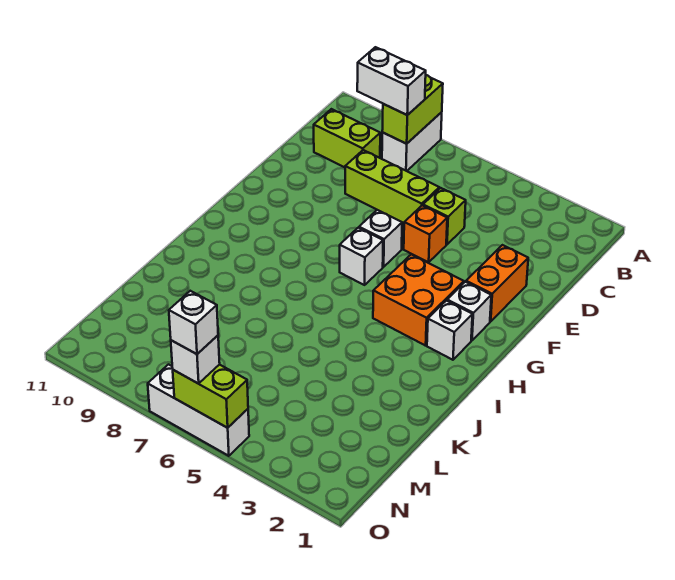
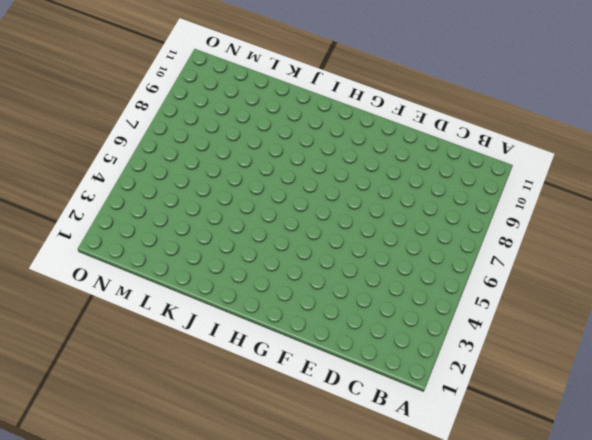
none -> white brick A8:B8 level 1
none -> lime brick C9:C10 level 1
none -> lime brick D5 level 1

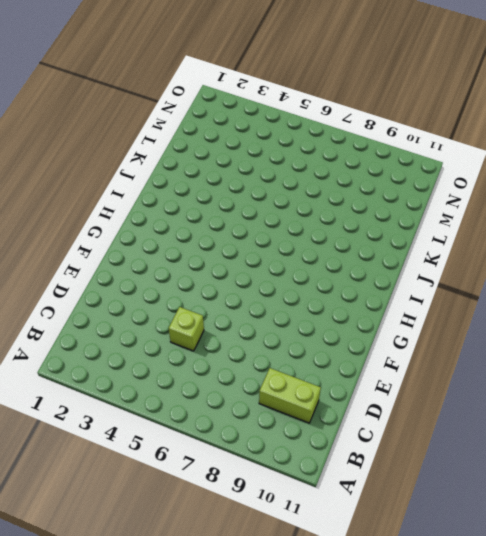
none -> white brick A8:B8 level 1
none -> lime brick D6:D8 level 1
none -> orange brick E2:F2 level 1

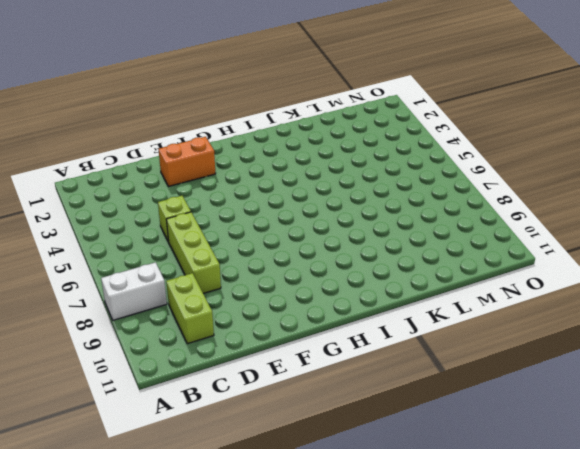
none -> orange brick E5 level 1
none -> white brick F6 level 1
none -> white brick G2 level 1

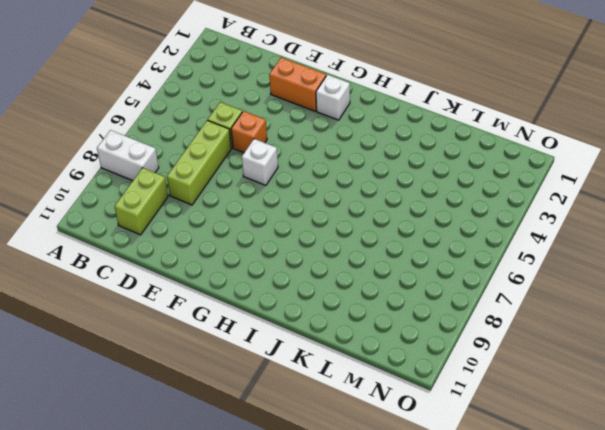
none -> orange brick G3:H4 level 1
none -> white brick G6 level 1
none -> white brick H2 level 1

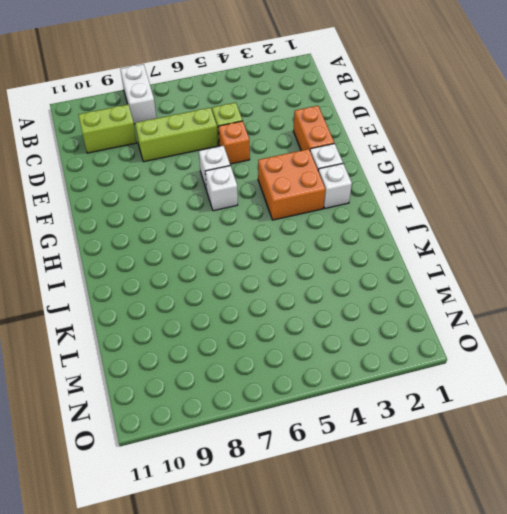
none -> white brick O5:O7 level 1
none -> lime brick A8:B8 level 2
none -> lime brick O5:O6 level 2

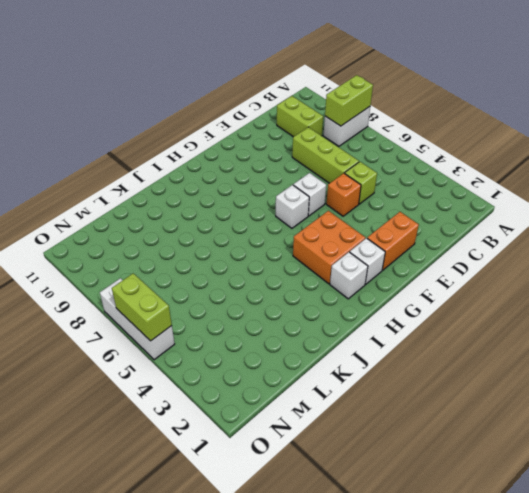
none -> white brick B8:B9 level 3
none -> white brick O6 level 3
none -> white brick O6 level 4

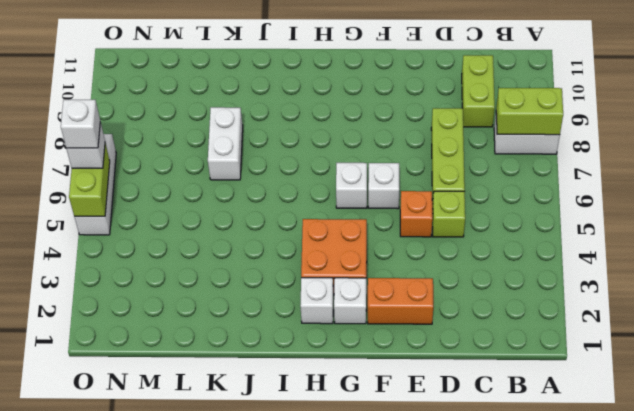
white brick K7:K8 level 1 -> white brick B8:B9 level 3

